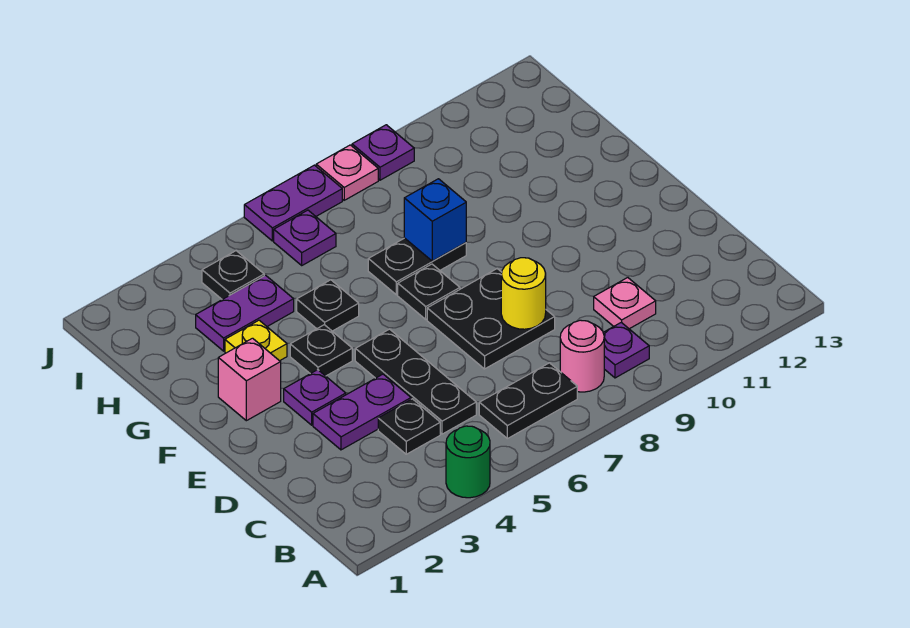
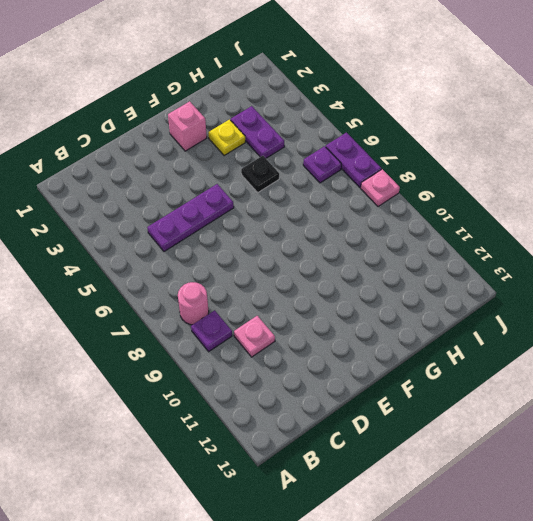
purple plate C5:E5 level 1 -> black plate C5:E5 level 1
none -> green round brick A4 level 1
none -> black plate B6:B7 level 1
none -> black plate C4 level 1

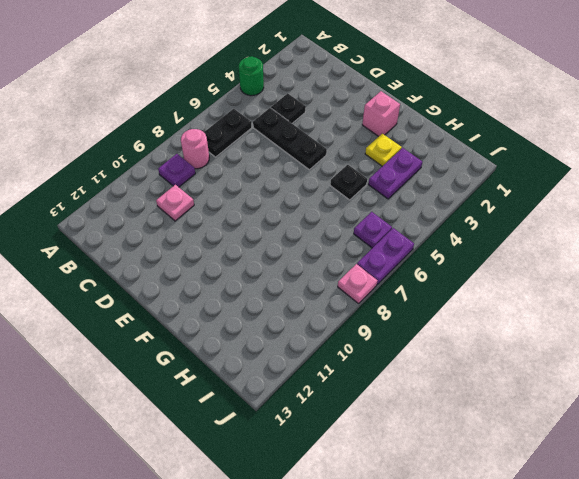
none -> purple plate D3:D4 level 1
none -> black plate D7:E8 level 1
none -> purple plate E3 level 1

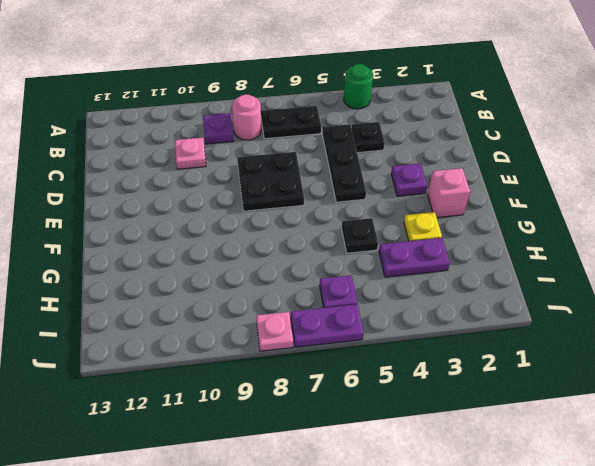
none -> purple plate D3:D4 level 1
none -> black plate F4 level 1
none -> black plate F7 level 1

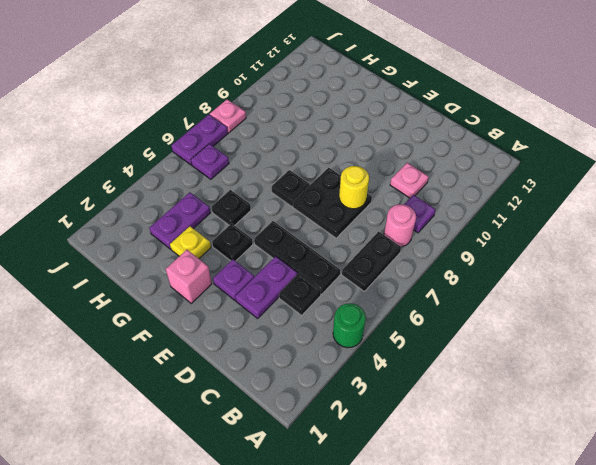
none -> black plate G7:G8 level 1
none -> black plate I4 level 1
none -> purple plate J9 level 1

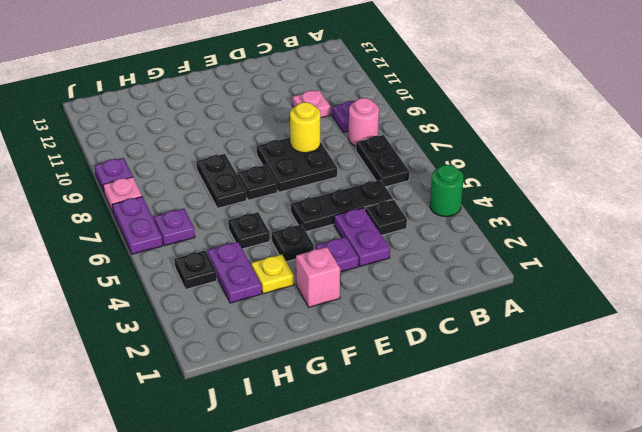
none -> blue brick G8 level 2

